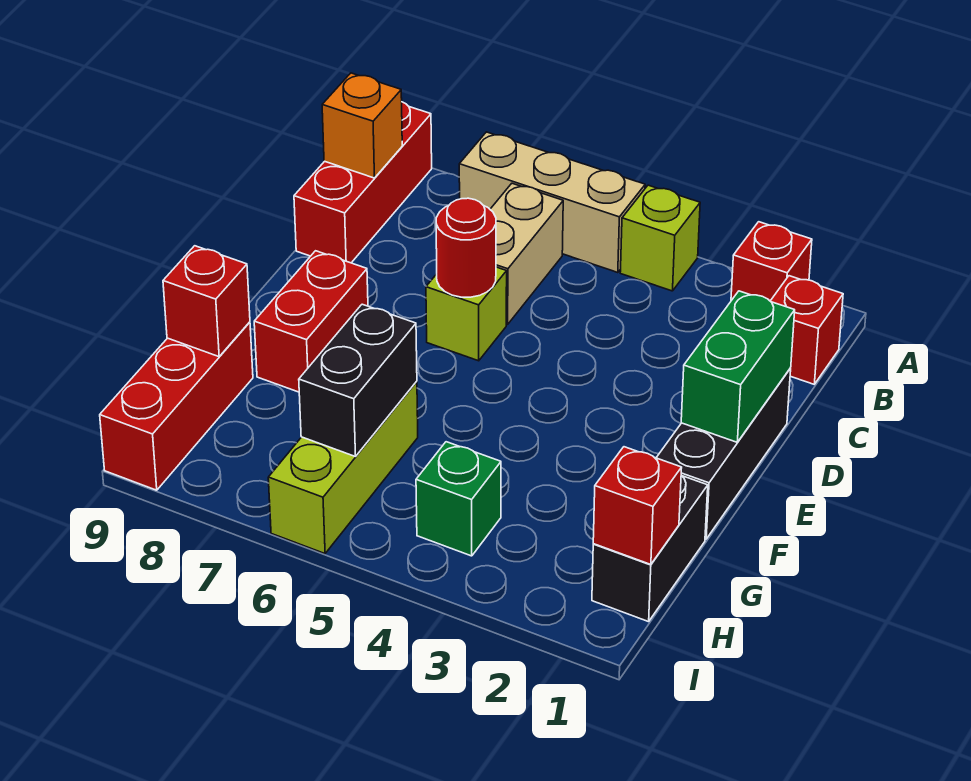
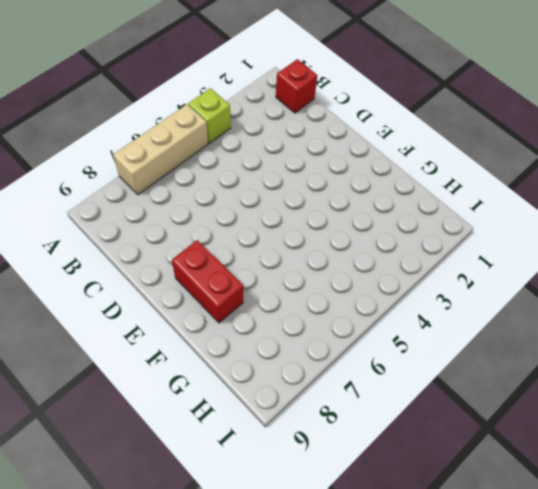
none -> red brick A2 level 1
none -> red brick A9:C9 level 1
none -> tan brick B6:C6 level 1

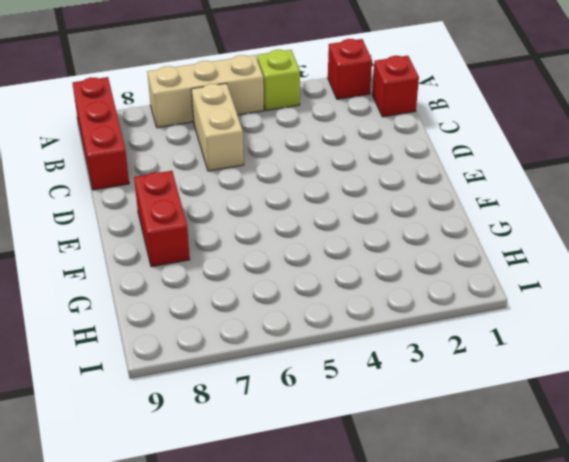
none -> black brick D1:F1 level 1
none -> lime brick D6 level 1
none -> black brick G1:H1 level 1

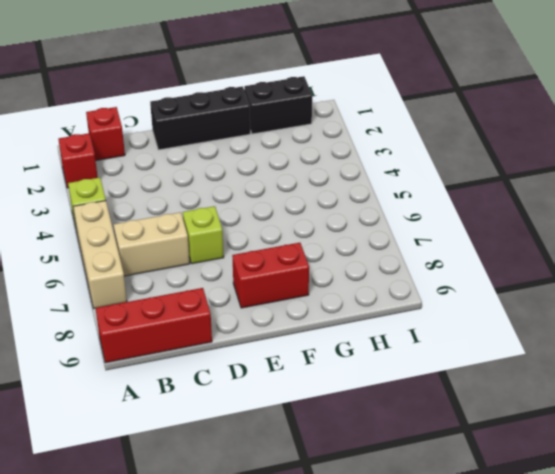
none -> lime brick G6:I6 level 1
none -> red brick G9:I9 level 1
none -> green brick H4 level 1

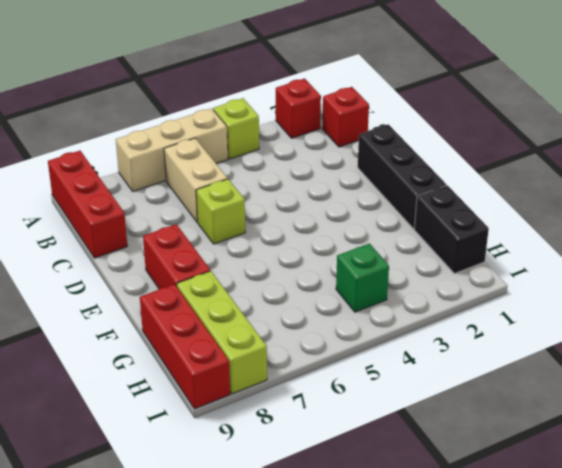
lime brick G8:I8 level 1 -> lime brick G6:I6 level 1
none -> orange brick B9 level 2
none -> green brick D1:E1 level 2
none -> red round brick D6 level 2

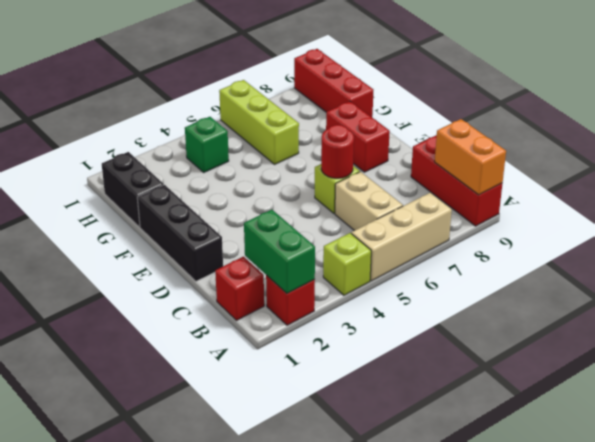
green brick A2:B2 level 2 -> green brick D1:E1 level 2
orange brick A9:B9 level 2 -> orange brick B9 level 2
none -> black brick G6:H6 level 2
none -> red brick G9 level 2
none -> red brick H1 level 2

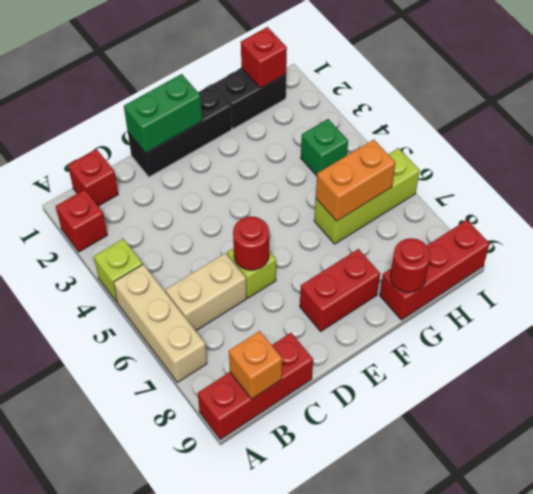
orange brick G6:H6 level 2 -> black brick G6:H6 level 2
red round brick G9 level 2 -> red brick G9 level 2

